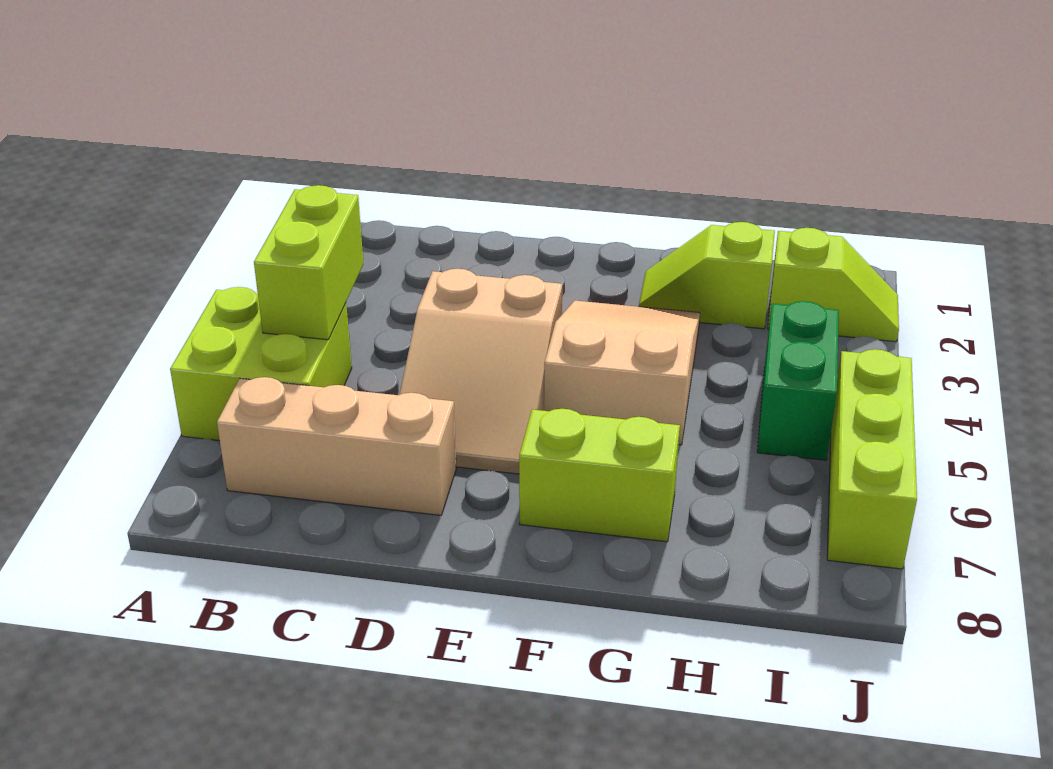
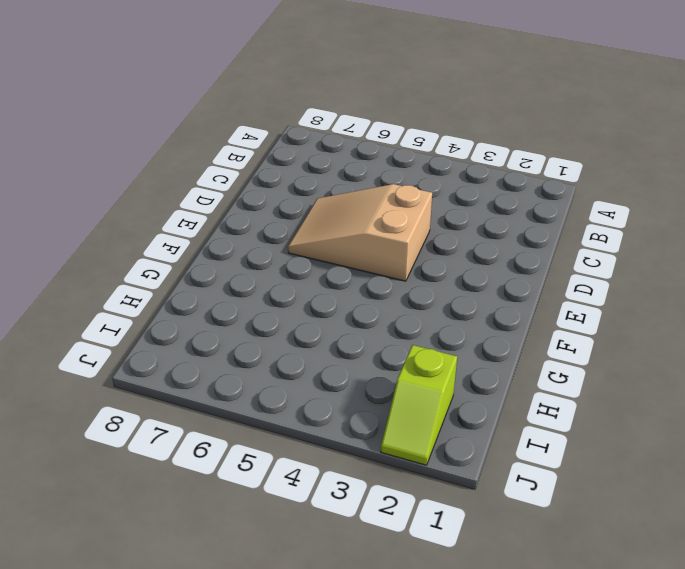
none -> lime brick A5:B6 level 1
none -> tan brick B7:D7 level 1

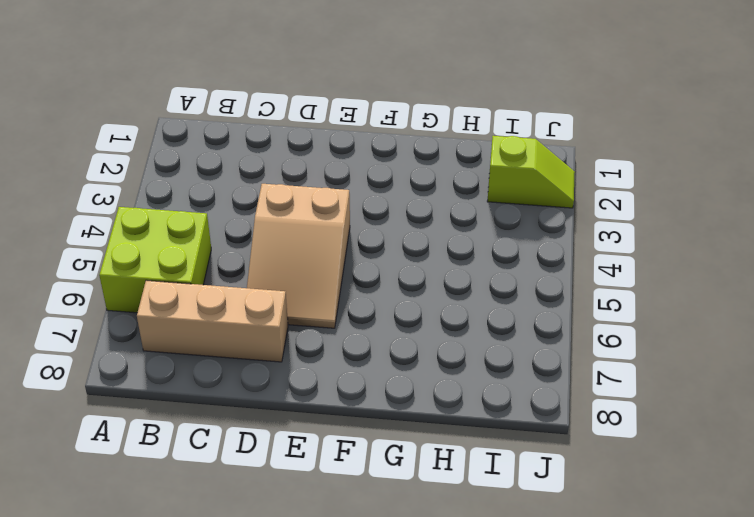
none -> tan slope F3:G5 level 1 top 5
none -> lime brick F7:G7 level 1

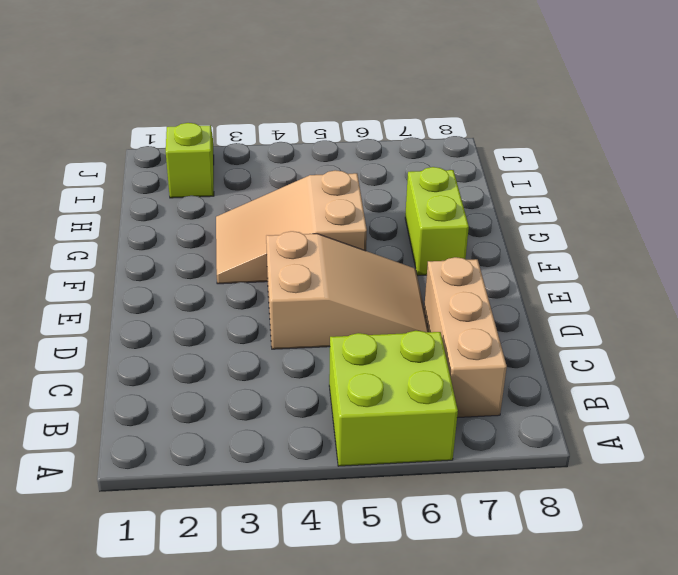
none -> lime slope G2:H2 level 1 top H
none -> green brick I4:I5 level 1

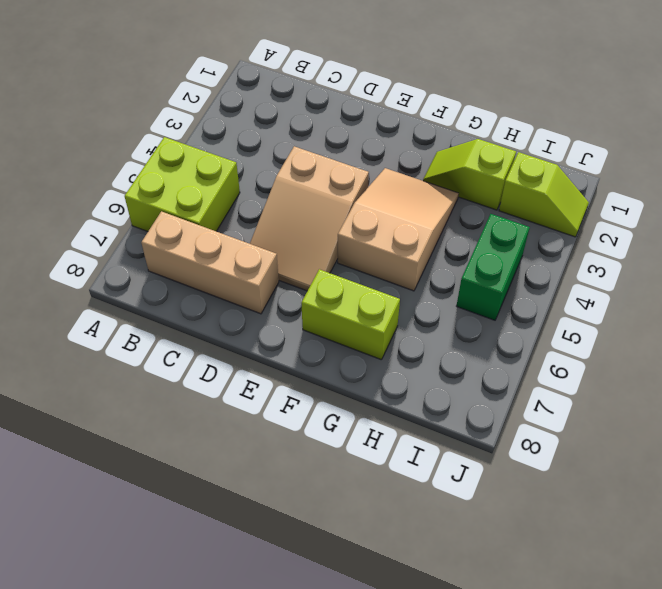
none -> lime brick J5:J7 level 1
none -> lime brick B4:B5 level 2

